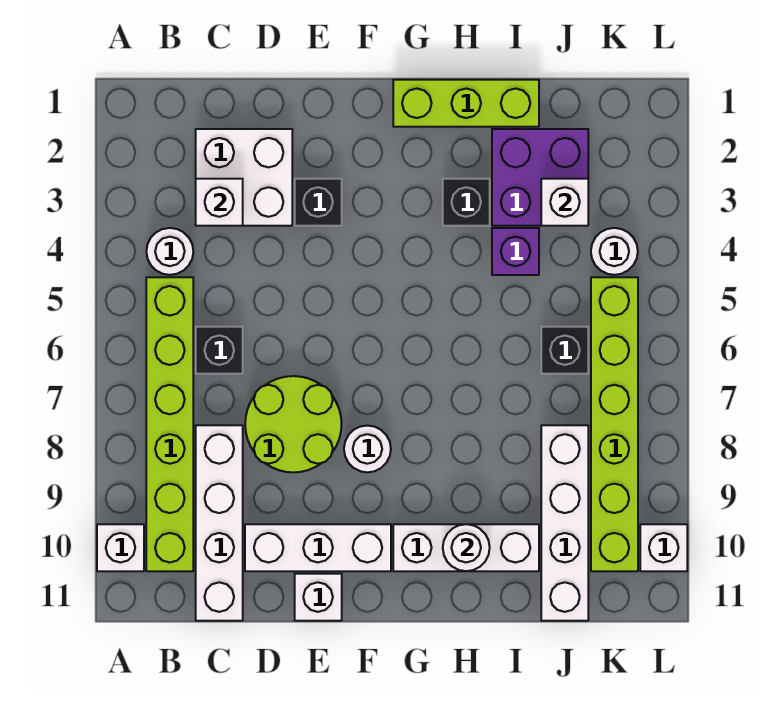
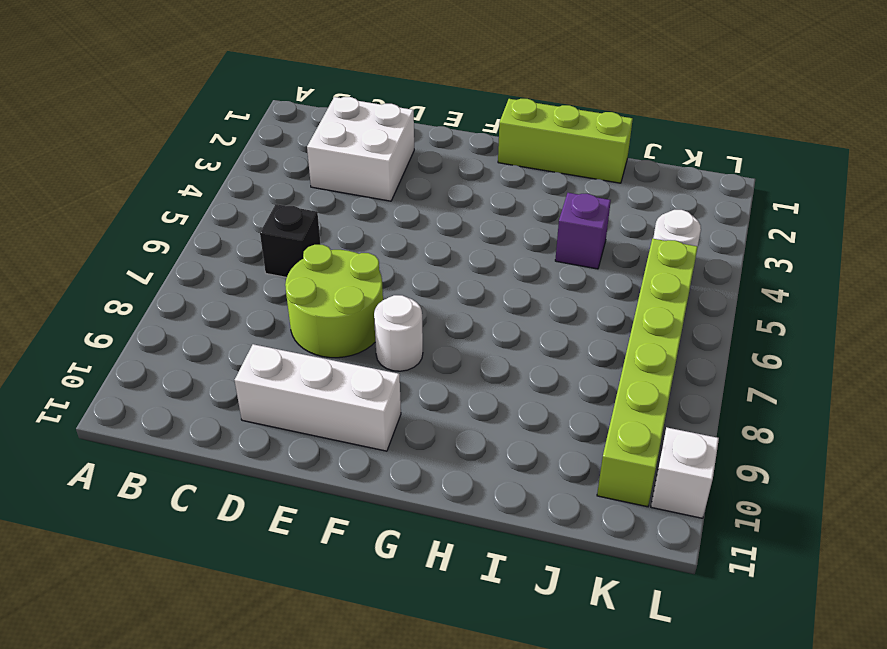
none -> white brick A10 level 1
none -> white round brick B4 level 1
none -> lime brick B5:B10 level 1

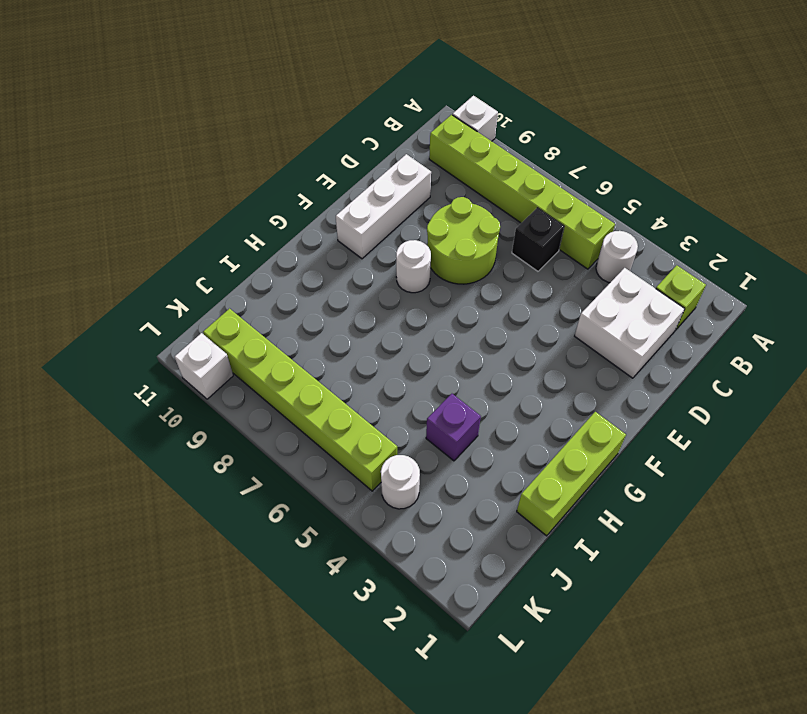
lime brick B2 level 1 -> none
none -> white brick C8:C11 level 1
none -> black brick E3 level 1
none -> white brick E11 level 1

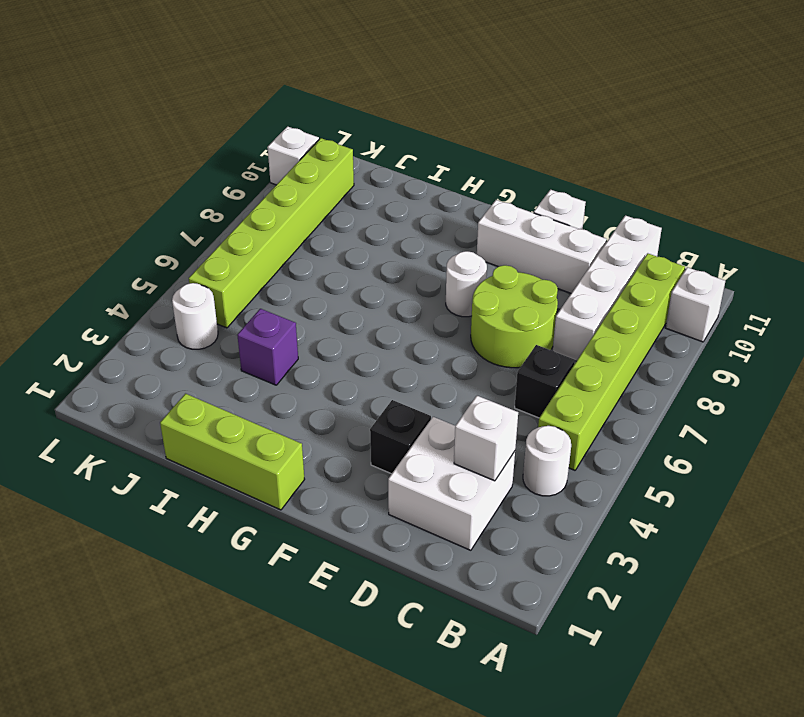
none -> white brick G10:I10 level 1
none -> black brick H3 level 1
none -> purple brick I2:J3 level 1

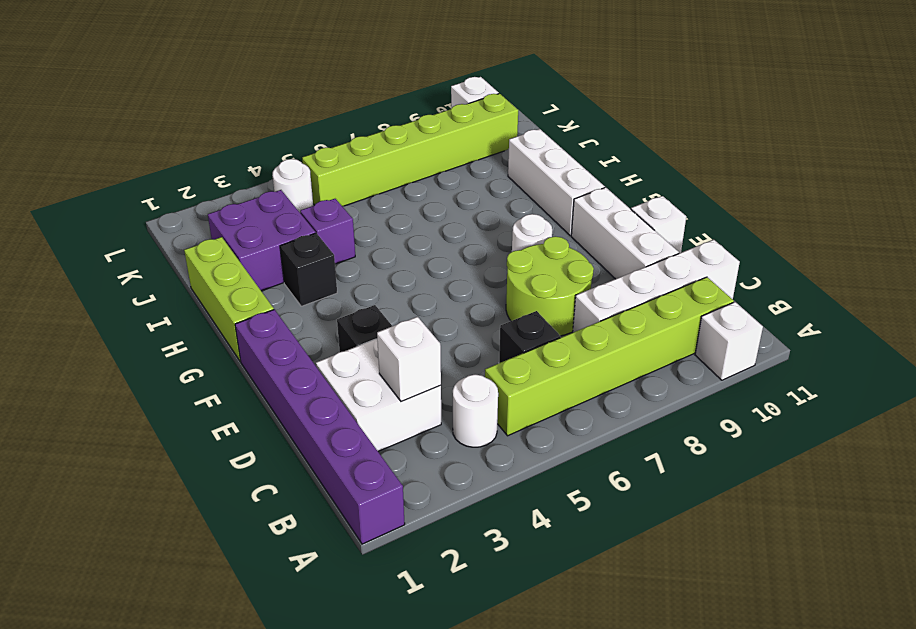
purple brick A1:F1 level 1 -> none
none -> black brick J6 level 1
none -> white brick J8:J11 level 1
none -> white round brick H10 level 2

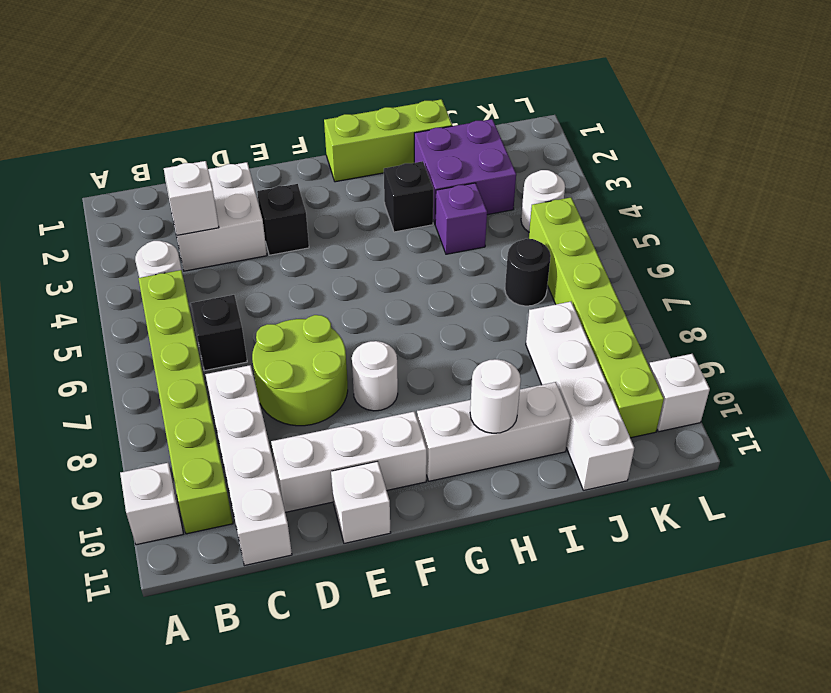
black round brick J6 level 1 -> black brick J6 level 1
none -> white brick J3 level 2

